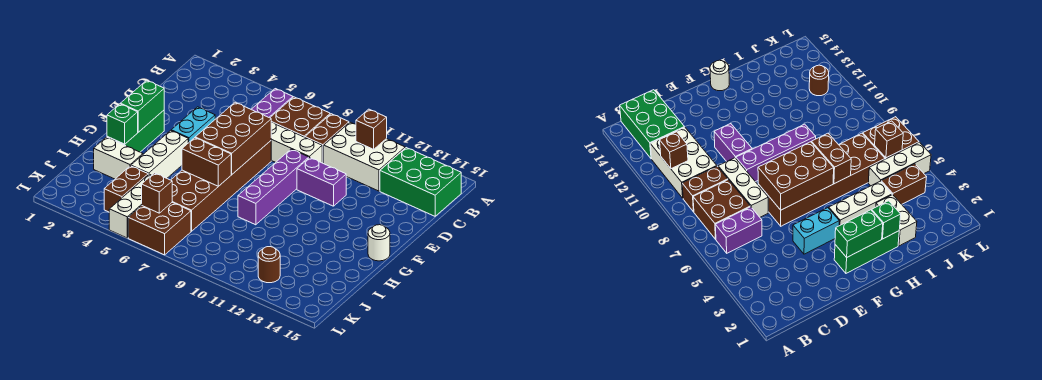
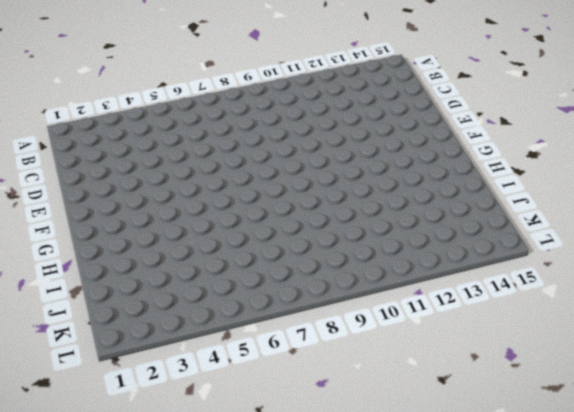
none -> purple brick B6:C6 level 1
none -> brown brick B7:C8 level 1
none -> brown brick B9:C9 level 1

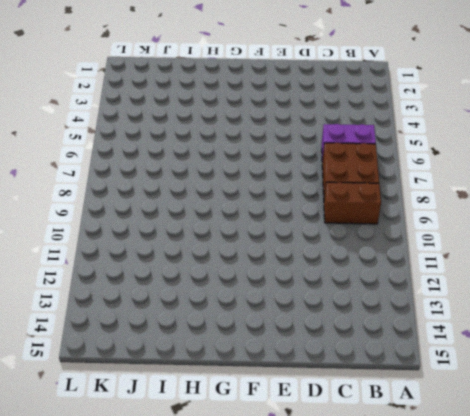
none -> white brick B10:C12 level 1
none -> green brick B13:C15 level 1
none -> white brick D7:D9 level 1

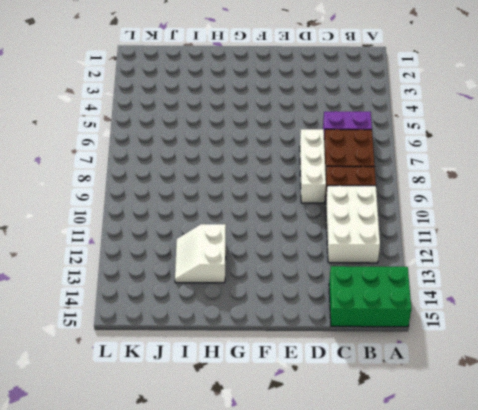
green brick A14:C15 level 1 -> green brick B13:C15 level 1
white slope H12:I13 level 1 top H -> none
none -> cyan brick E4:F4 level 1
none -> brown brick E6:J7 level 1
none -> purple brick E9:H9 level 1

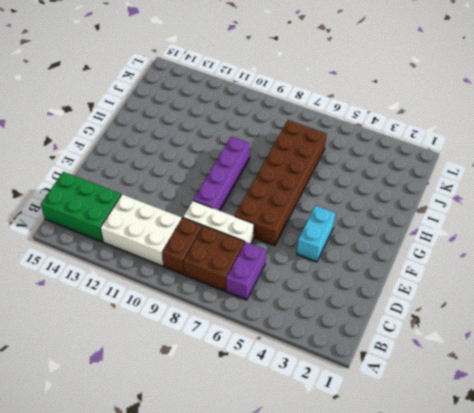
none -> purple brick E10:E11 level 1
none -> green brick F2:H2 level 1
none -> white brick G4:I4 level 1

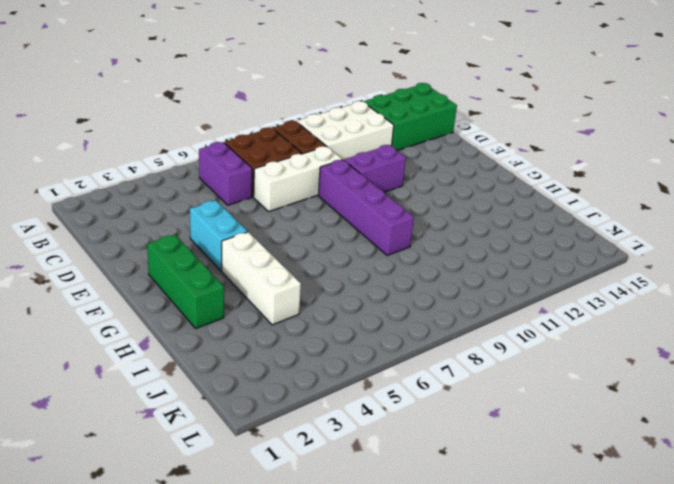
none -> brown brick E6:J7 level 1
none -> white round brick G15 level 1
none -> white brick I2:I3 level 1

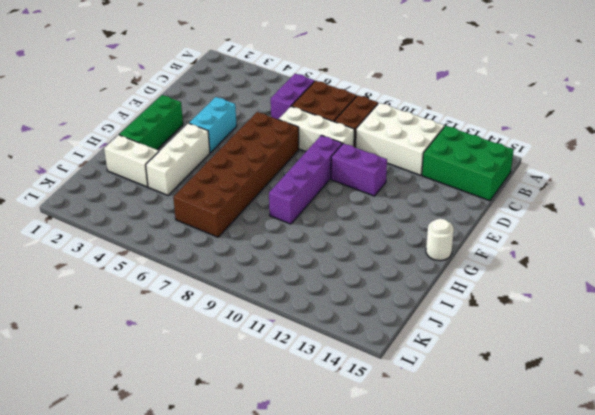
none -> brown brick J4:K4 level 1
none -> white brick J5:L5 level 1
none -> brown brick K6:L7 level 1

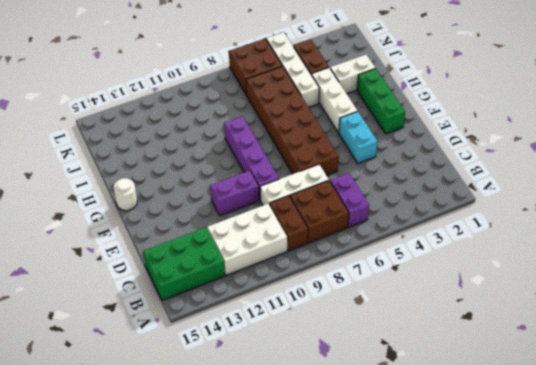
white brick I5:L5 level 1 -> white brick J5:L5 level 1
none -> brown round brick K12 level 1
none -> brown brick B11 level 2
none -> brown brick E6:G7 level 2

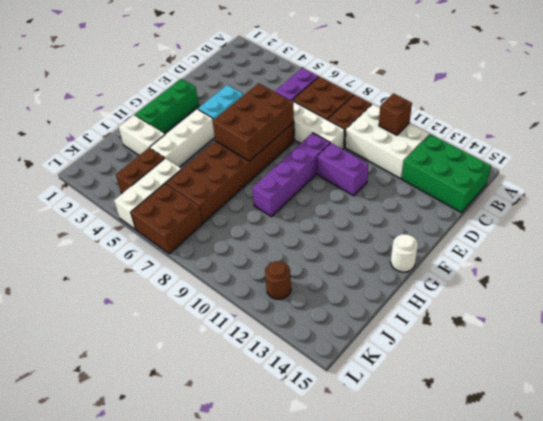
none -> green brick F2:G2 level 2
none -> green brick H2 level 2
none -> brown brick H6:H7 level 2

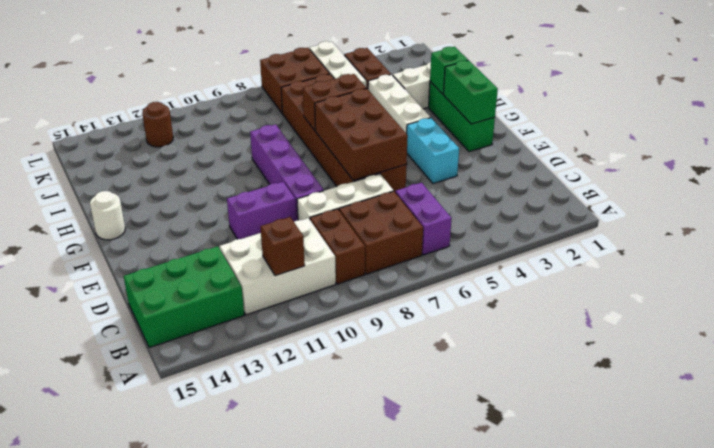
none -> brown brick K6 level 2

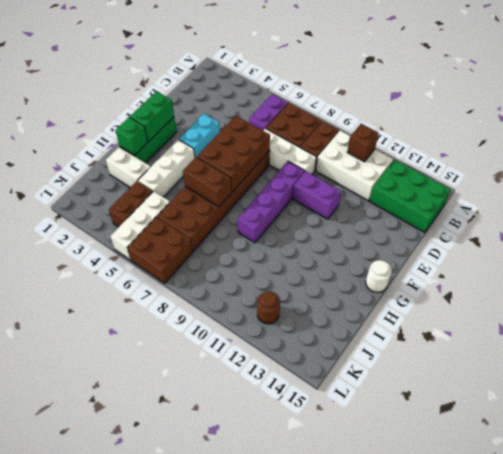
none -> brown brick K6 level 2

